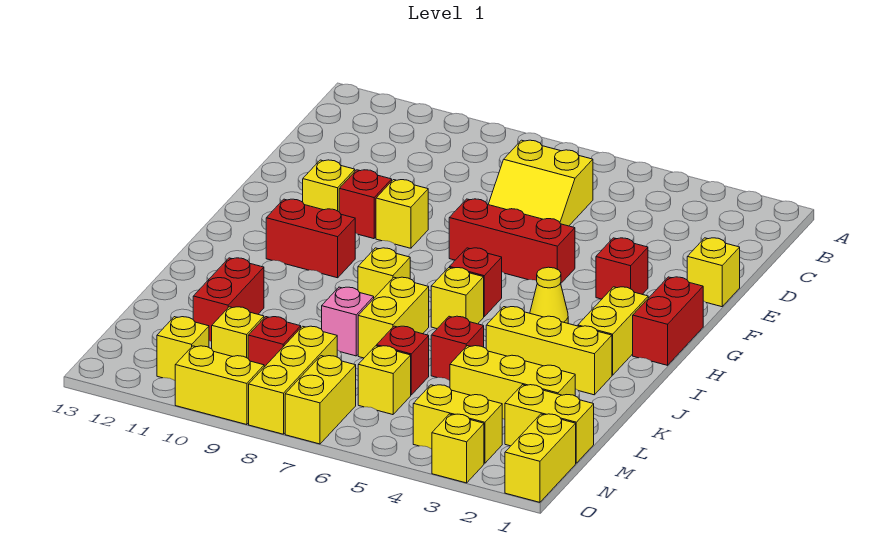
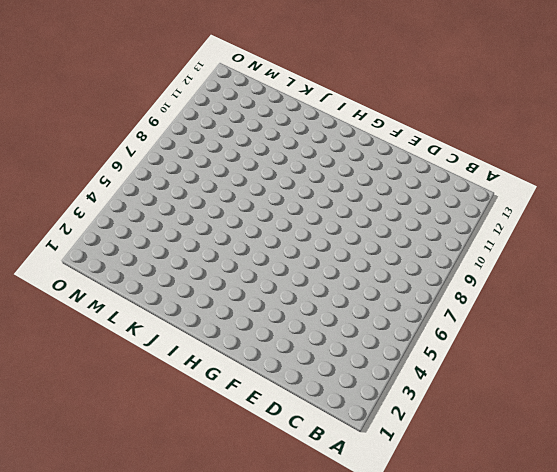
none -> yellow slope C6:D7 level 1 top C
none -> yellow brick E1 level 1
none -> red brick F3 level 1
none -> red brick F5:F7 level 1

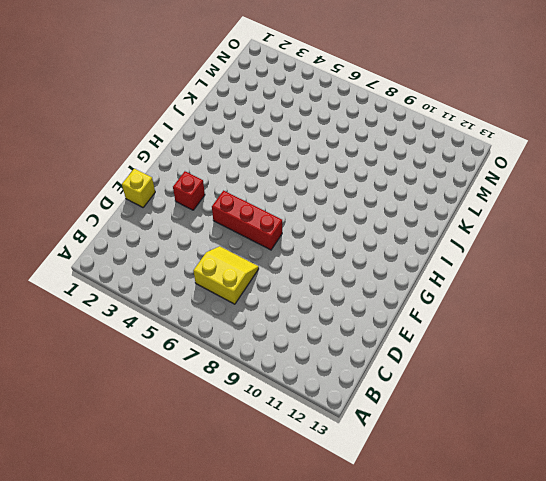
none -> yellow brick F9 level 1
none -> red brick F10 level 1
none -> yellow brick F11 level 1
none -> red brick G1:H1 level 1

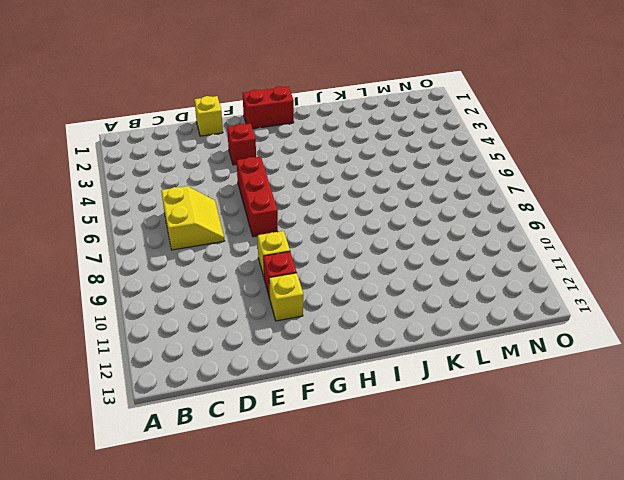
none -> yellow brick H2:I2 level 1
none -> yellow cone H4 level 1
none -> red brick H6 level 1
none -> red brick H10:H11 level 1

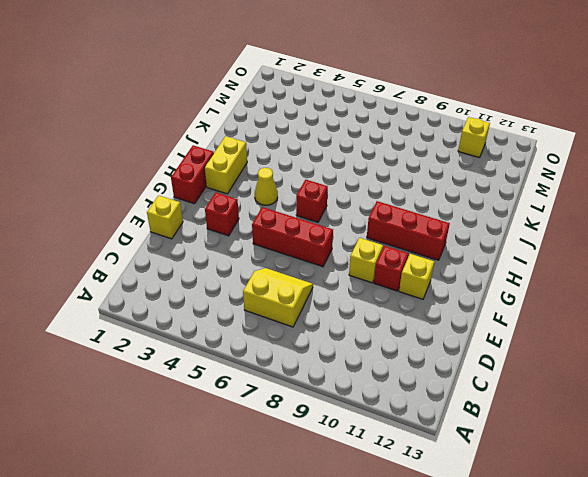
red brick H9:H11 level 1 -> red brick H10:H11 level 1
none -> yellow brick I6 level 1
none -> yellow brick I8 level 1
none -> yellow brick J2:J4 level 1
none -> yellow brick J7:K7 level 1

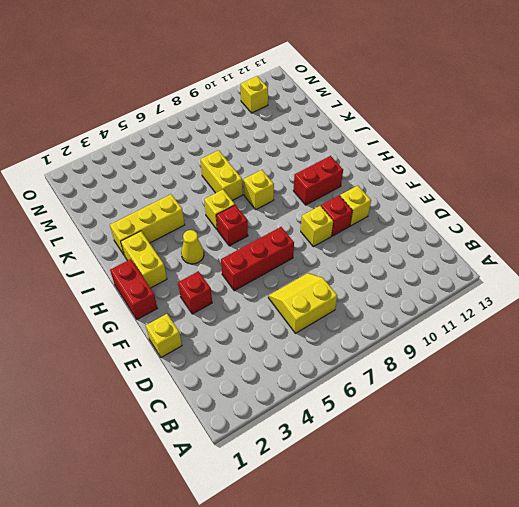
none -> red brick K5 level 1
none -> pink brick K8 level 1
none -> red brick K11:L11 level 1
none -> yellow brick L2:L4 level 1

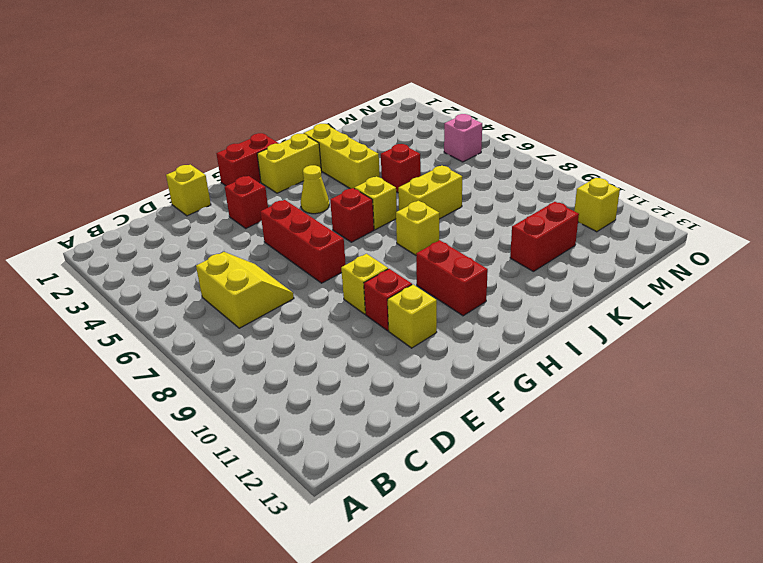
pink brick N5 level 1 -> pink brick K8 level 1
none -> yellow brick L2:L4 level 1
none -> red brick L6 level 1
none -> yellow brick M1:M2 level 1
none -> yellow brick M6 level 1

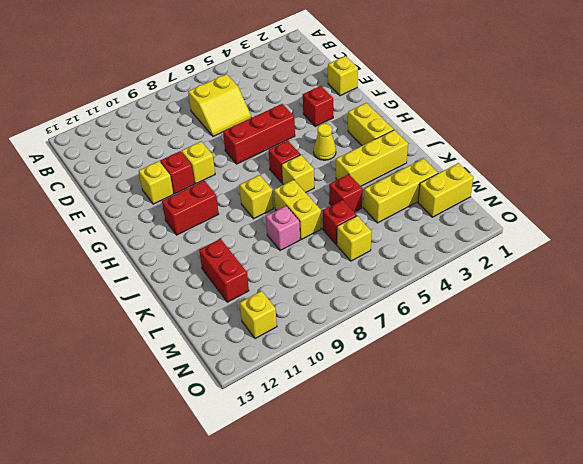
none -> red brick G1:H1 level 1
none -> yellow brick M8:O8 level 1
none -> red brick M9 level 1
none -> yellow brick M10 level 1

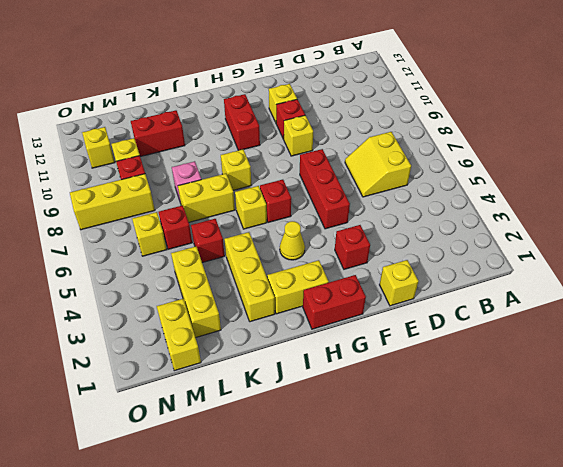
none -> yellow brick N1:O1 level 1
none -> yellow brick N3:N4 level 1
none -> yellow brick N7:O7 level 1
none -> yellow brick O3 level 1

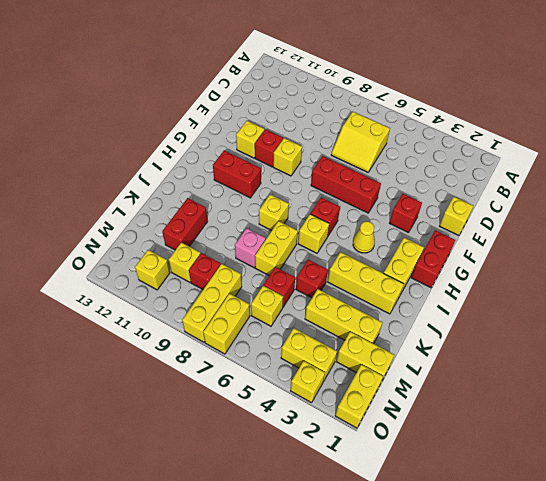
none -> yellow brick O9:O10 level 1

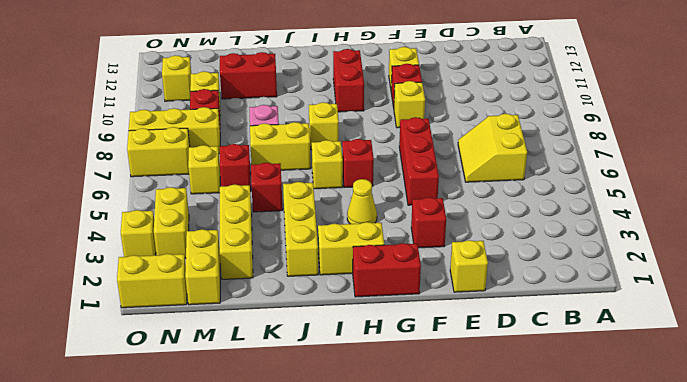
none -> yellow brick O9:O10 level 1

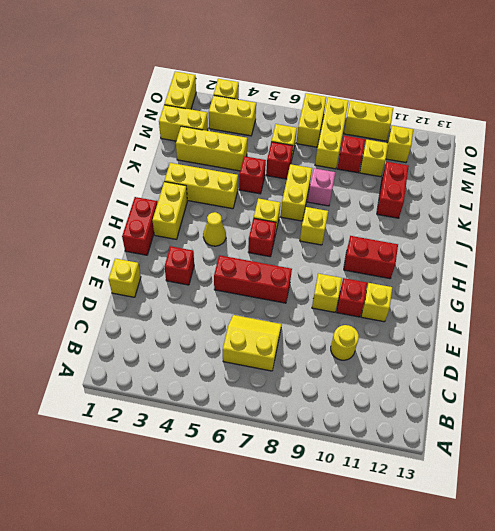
yellow round brick D10 level 1 -> none

